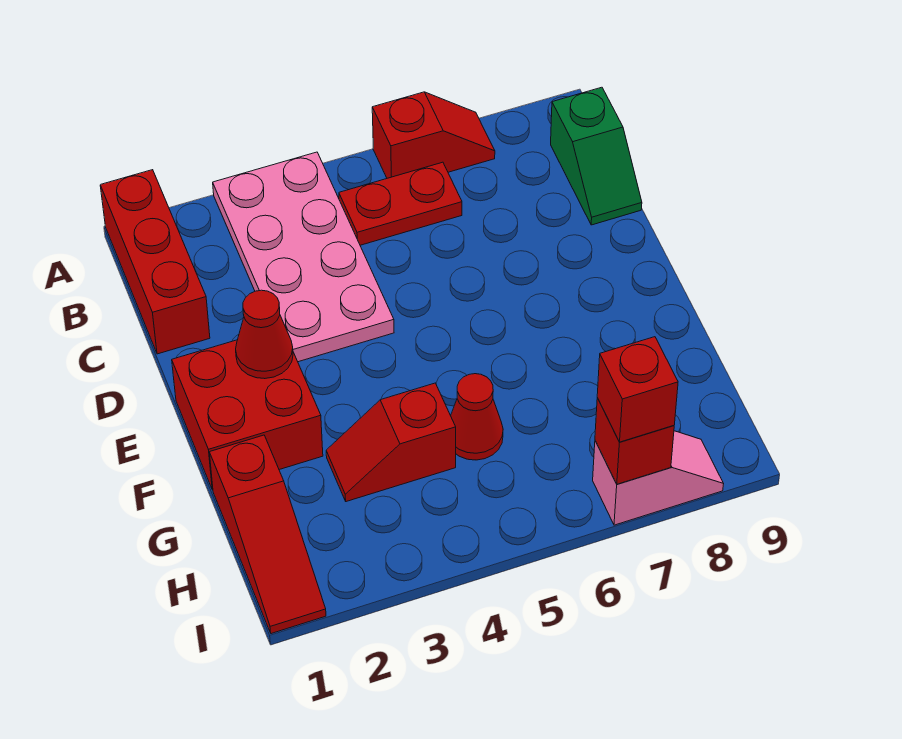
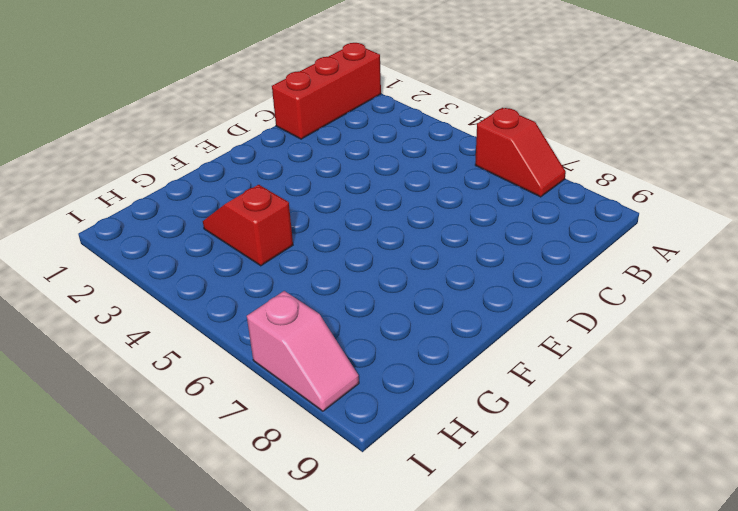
none -> pink plate A3:D4 level 1
none -> red plate B5:B6 level 1
none -> green slope B9:C9 level 1 top B

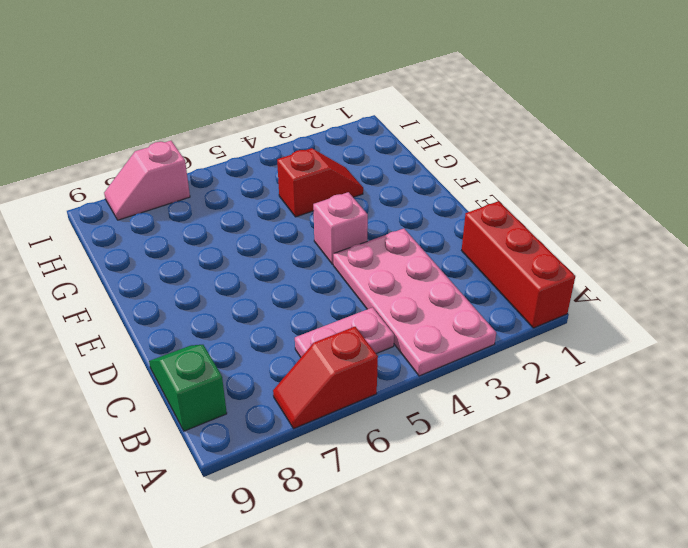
pink plate B5:B6 level 1 -> red plate B5:B6 level 1
pink brick E4 level 1 -> none
none -> red brick E1:F2 level 1
none -> red slope G1:I1 level 1 top G
none -> red cone G5 level 1

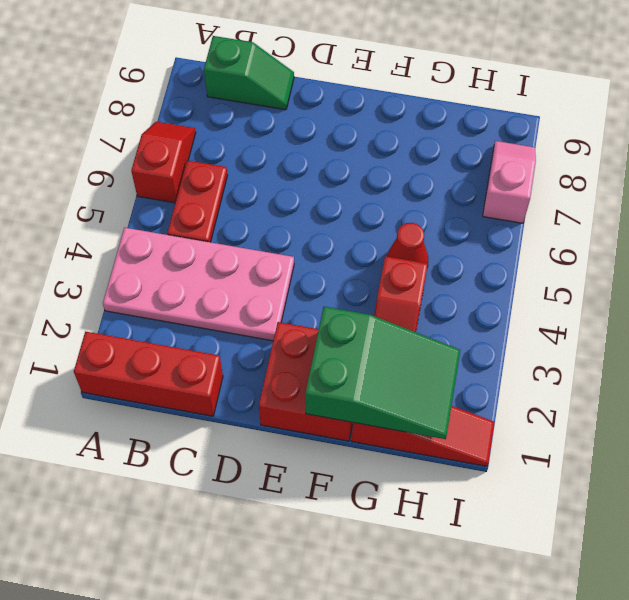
green slope F1:H2 level 2 top F -> none
none -> red cone E2 level 2
none -> red brick I7 level 2
none -> red brick I7 level 3

